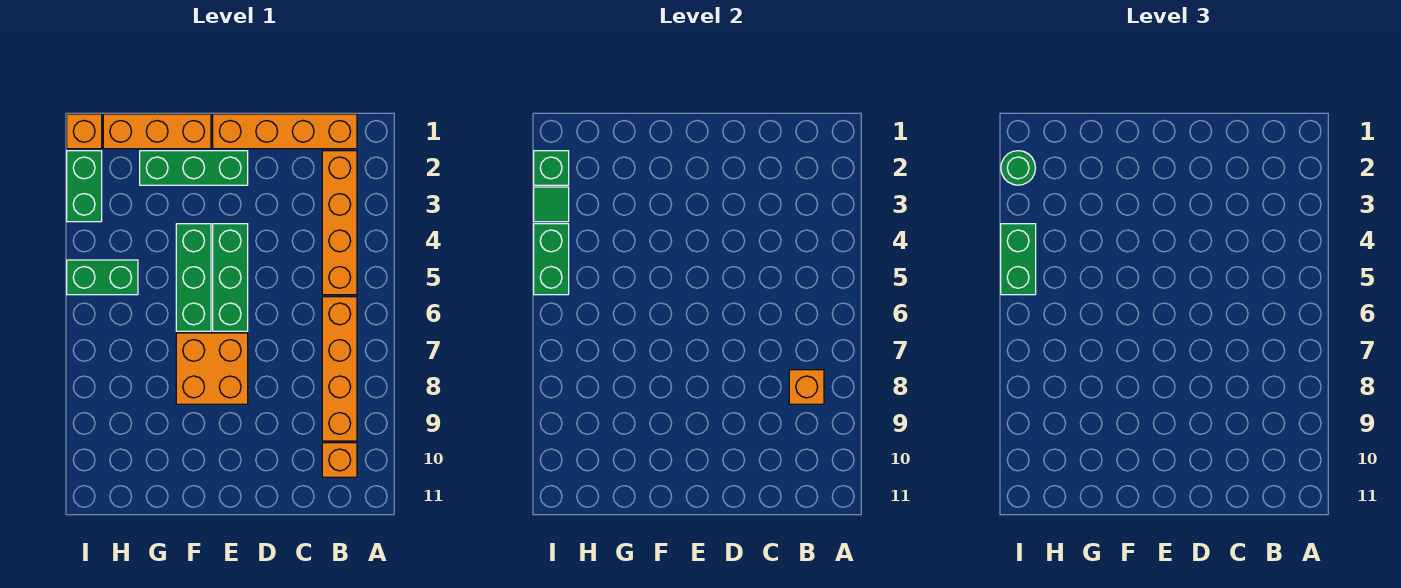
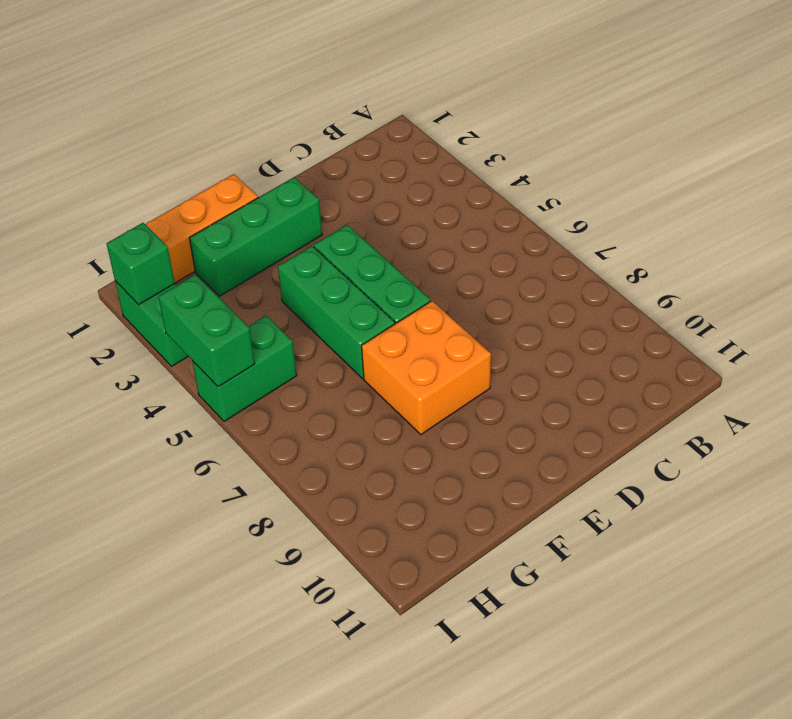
none -> orange brick B1:E1 level 1
none -> orange brick B2:B5 level 1
none -> orange brick B6:B9 level 1

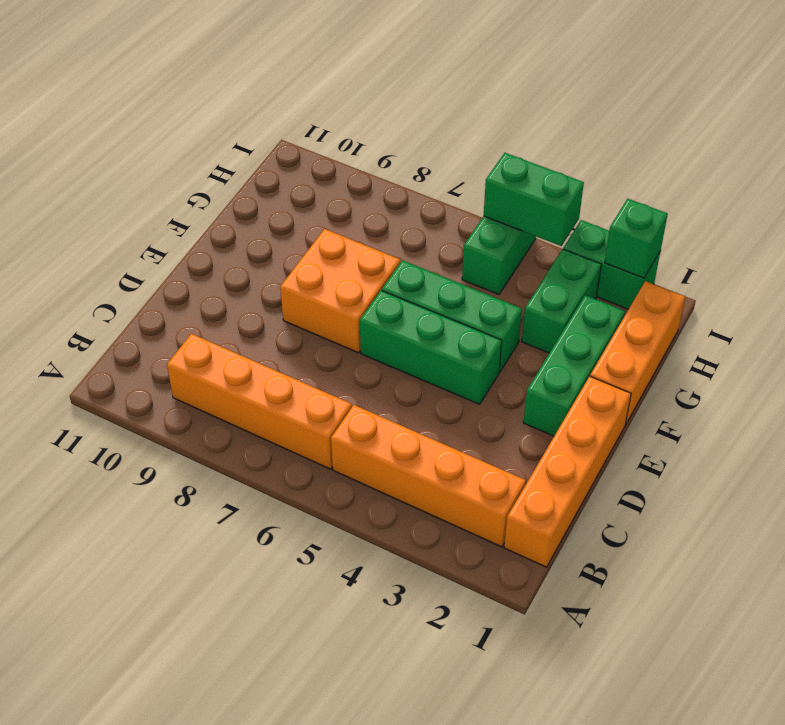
green brick G3:H3 level 1 -> green brick I4:I5 level 3
none -> orange brick B10 level 1
none -> orange brick I1 level 1
none -> orange brick B8 level 2

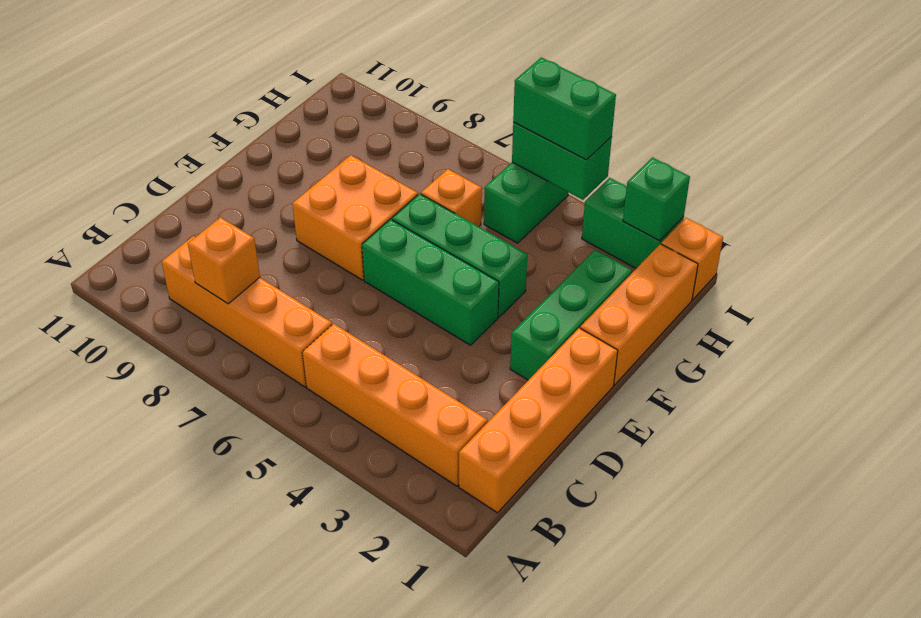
orange brick G6 level 1 -> orange brick B10 level 1
none -> green tile I3 level 2
none -> green round brick I2 level 3

